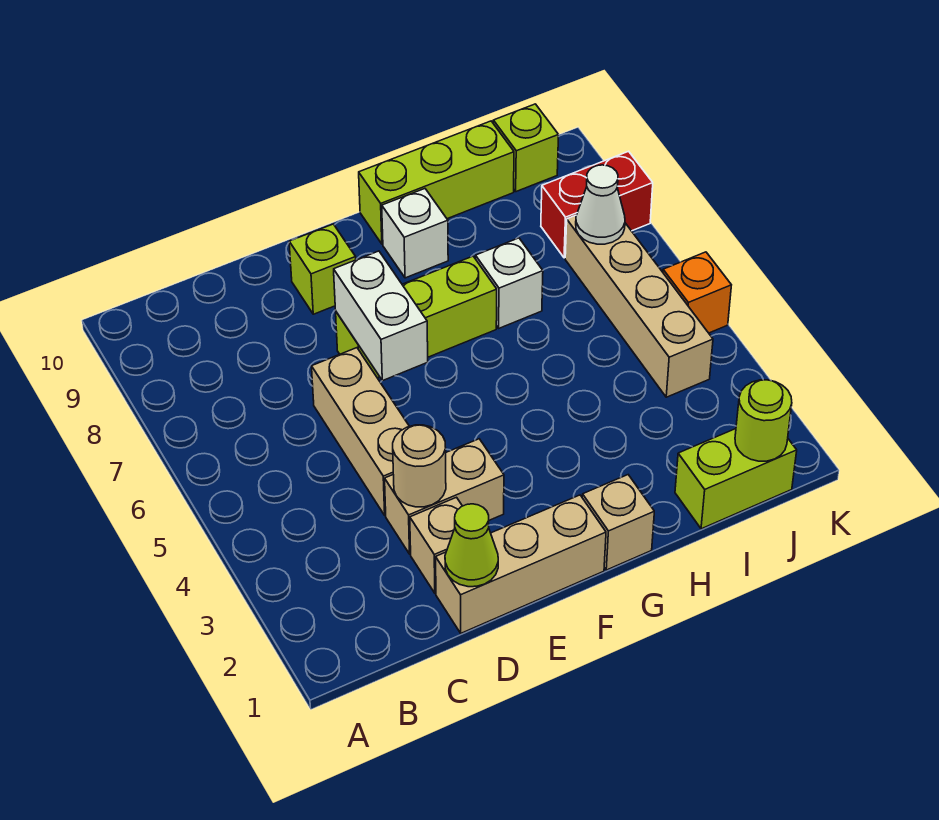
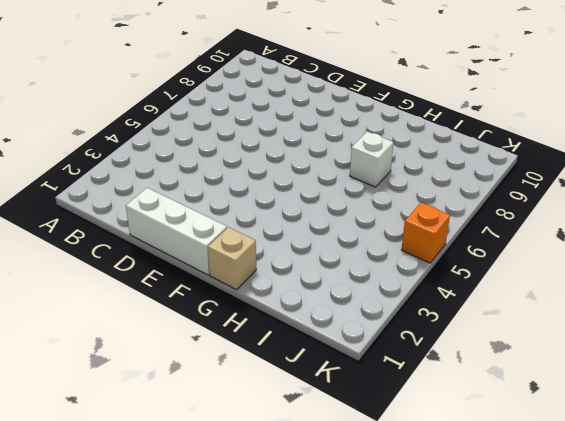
white brick D1:F1 level 1 -> tan brick D1:F1 level 1
none -> tan brick D2 level 1
none -> tan brick D3:E3 level 1
none -> tan brick D4:D6 level 1

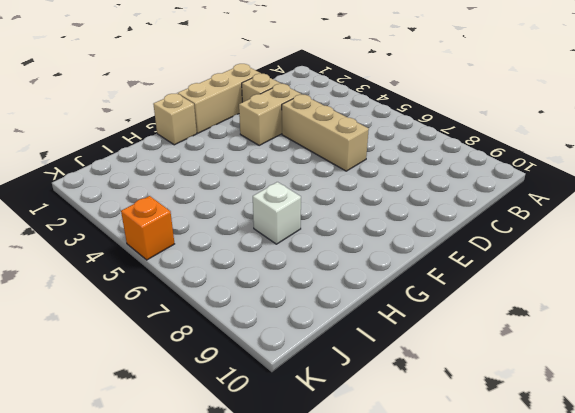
none -> lime brick E7:G7 level 1
none -> lime brick E9 level 1
none -> white brick G9 level 1

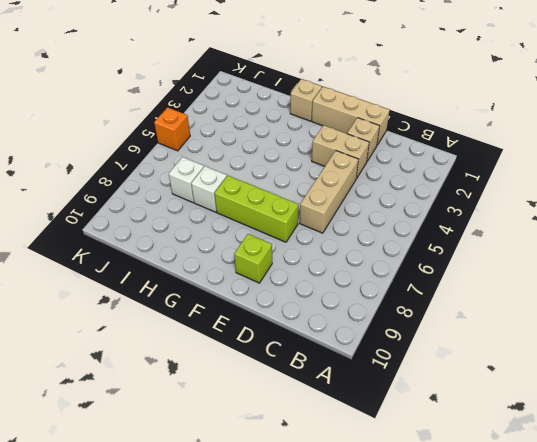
white brick I7 level 1 -> white brick G9 level 1
none -> lime brick G10:I10 level 1
none -> lime brick I1:J1 level 1
none -> tan brick J4:J7 level 1

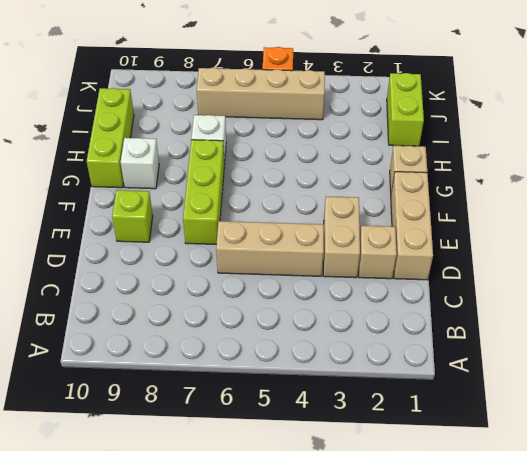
none -> red brick J8:K8 level 1
none -> lime brick J10 level 1
none -> lime cone D1 level 2

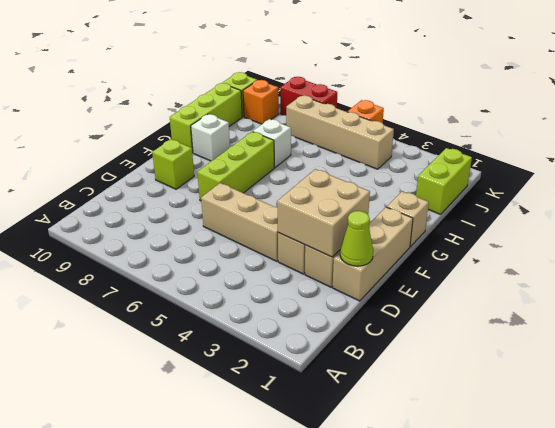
tan brick D2:E3 level 2 -> tan round brick D3 level 2
orange brick J9 level 1 -> none
red brick K7:K8 level 1 -> red brick J8:K8 level 1
none -> white brick E6:E7 level 2
none -> lime round brick J1 level 2
none -> white cone J7 level 2

